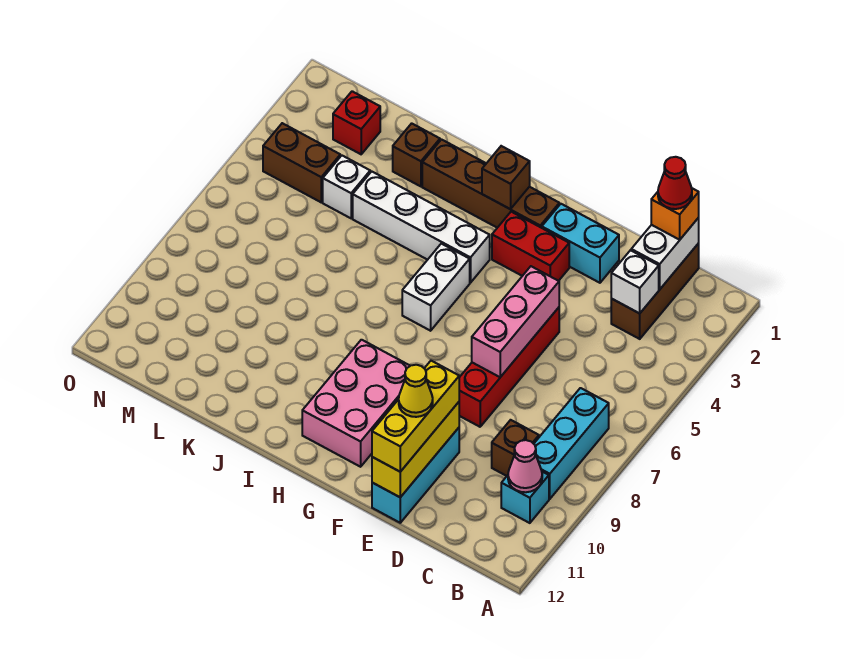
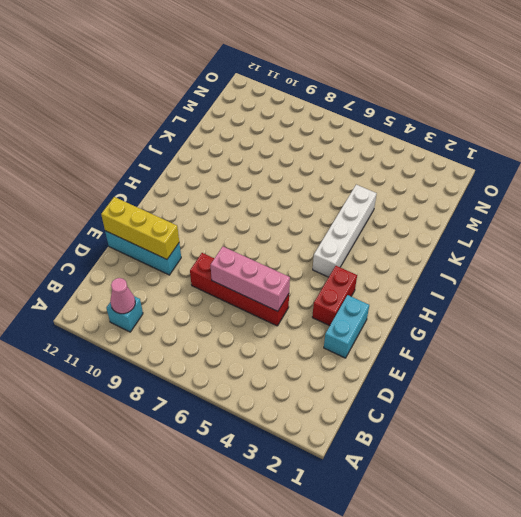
none -> cyan brick B7:B9 level 1
none -> brown brick C1:C3 level 1
none -> brown brick C9 level 1

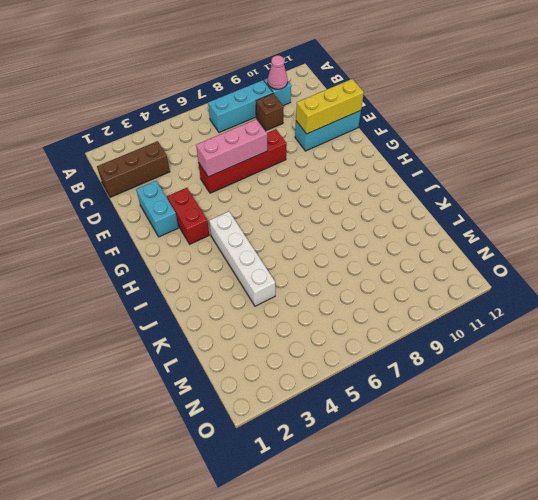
none -> brown brick G2:J2 level 1
none -> pink brick G9:H11 level 1
none -> white brick H5:H6 level 1

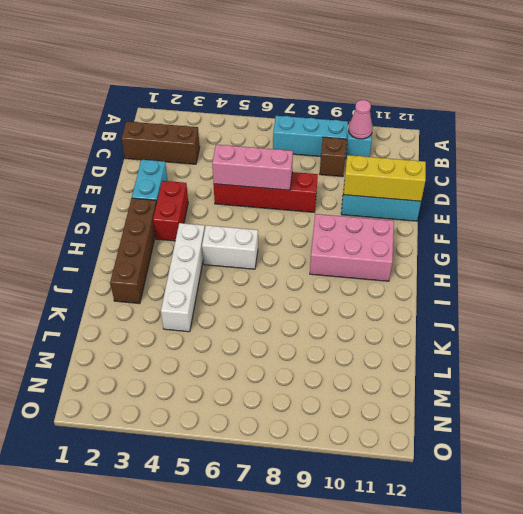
none -> brown brick K2 level 1
none -> white brick L4 level 1
none -> red brick M2 level 1

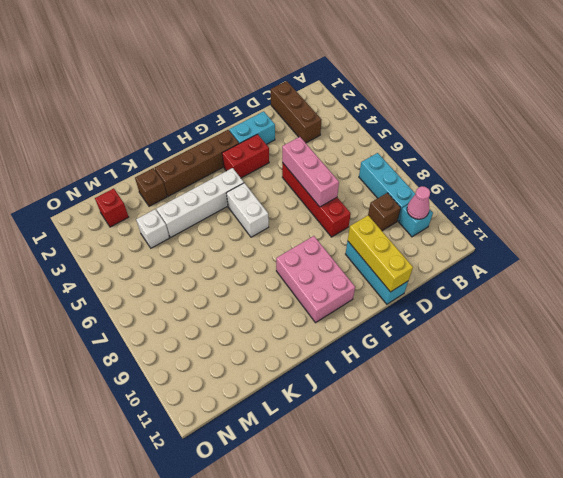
none -> brown brick M4:N4 level 1
none -> white brick C1:C2 level 2
none -> white brick C3 level 2

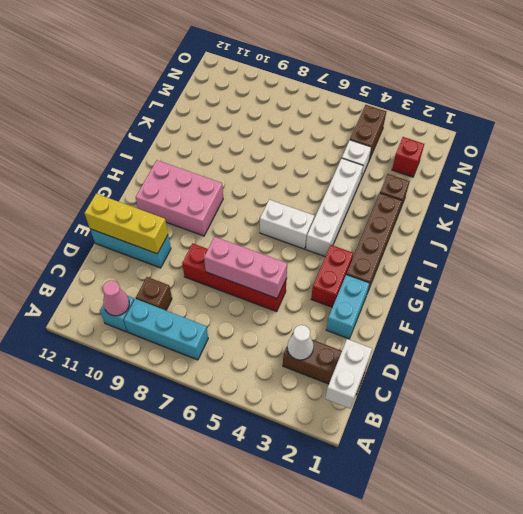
white brick B1:C1 level 2 -> white brick C1:C2 level 2
white cone C3 level 2 -> white brick C3 level 2
none -> brown brick H2 level 2
none -> orange brick C1 level 3
none -> yellow brick E10:E12 level 3

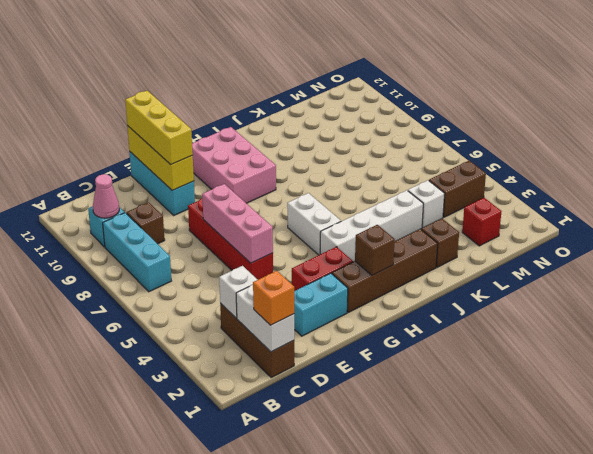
none -> red cone C1 level 4
none -> yellow cone E11 level 4

